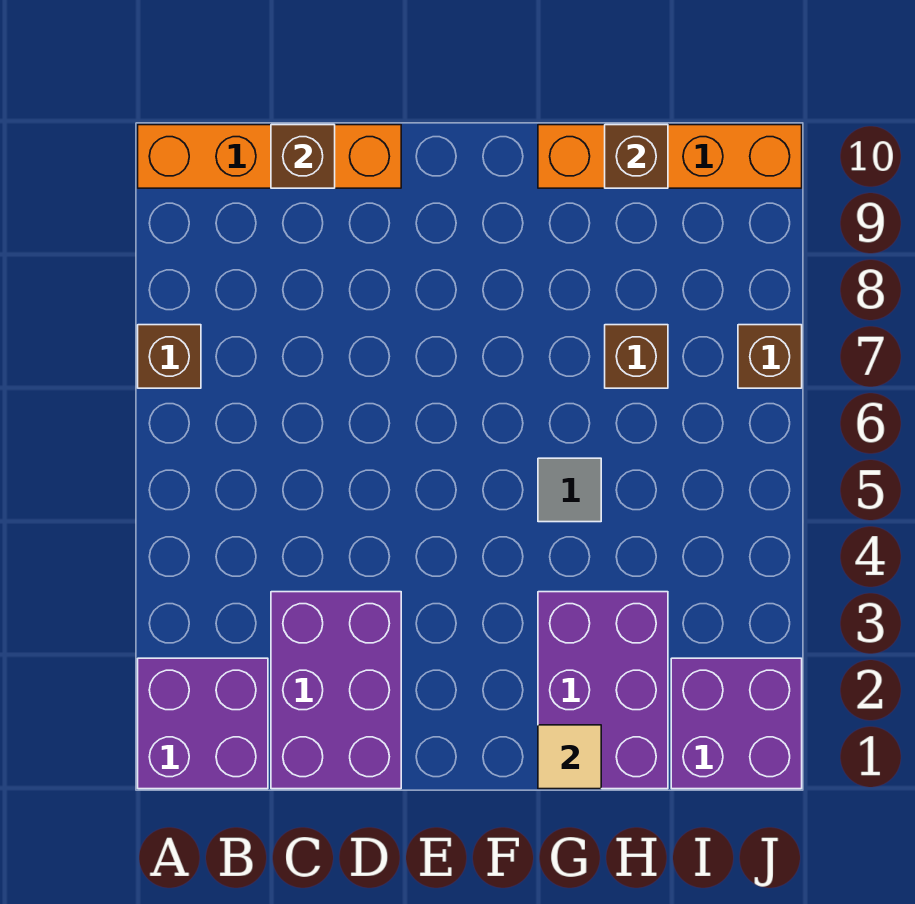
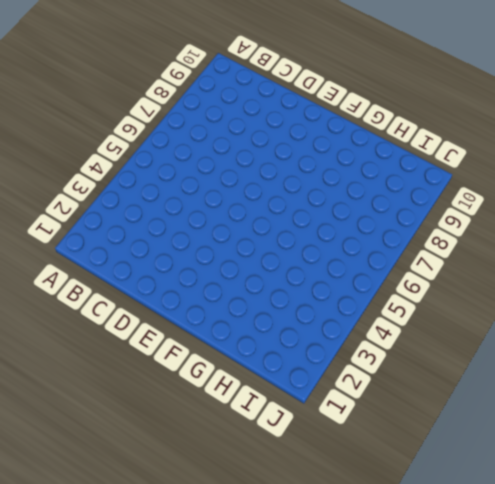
none -> purple brick A1:B2 level 1
none -> brown brick A7 level 1
none -> orange brick A10:D10 level 1

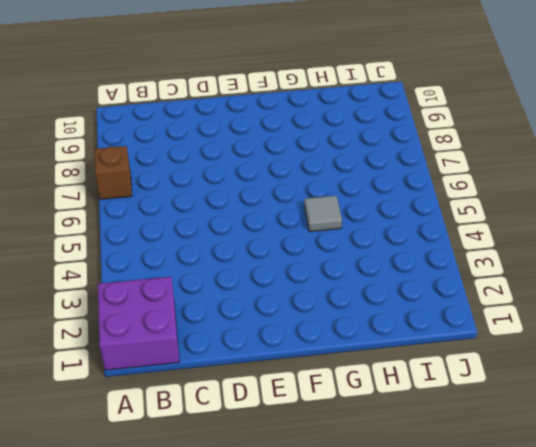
none -> orange brick A10:D10 level 1
none -> purple brick C1:D3 level 1
none -> purple brick G1:H3 level 1

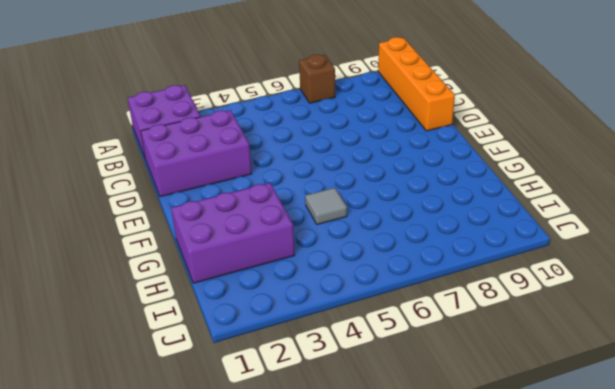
none -> orange brick G10:J10 level 1
none -> brown brick H7 level 1
none -> purple brick I1:J2 level 1

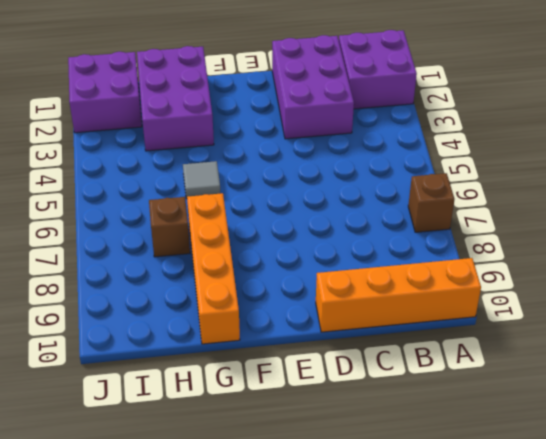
orange brick G7:G10 level 1 -> orange brick G10:J10 level 1
none -> brown brick J7 level 1
none -> brown brick C10 level 2
none -> tan tile G1 level 2

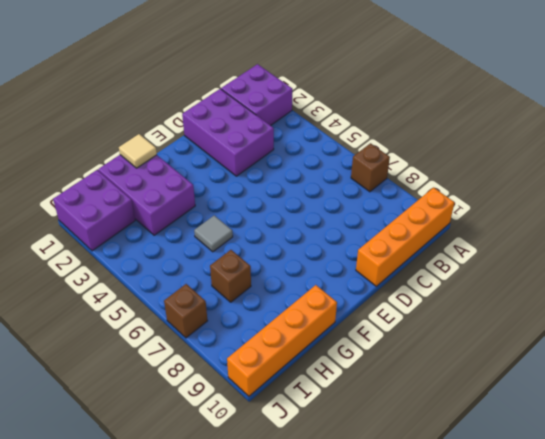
none -> brown brick C10 level 2
none -> brown brick H10 level 2

